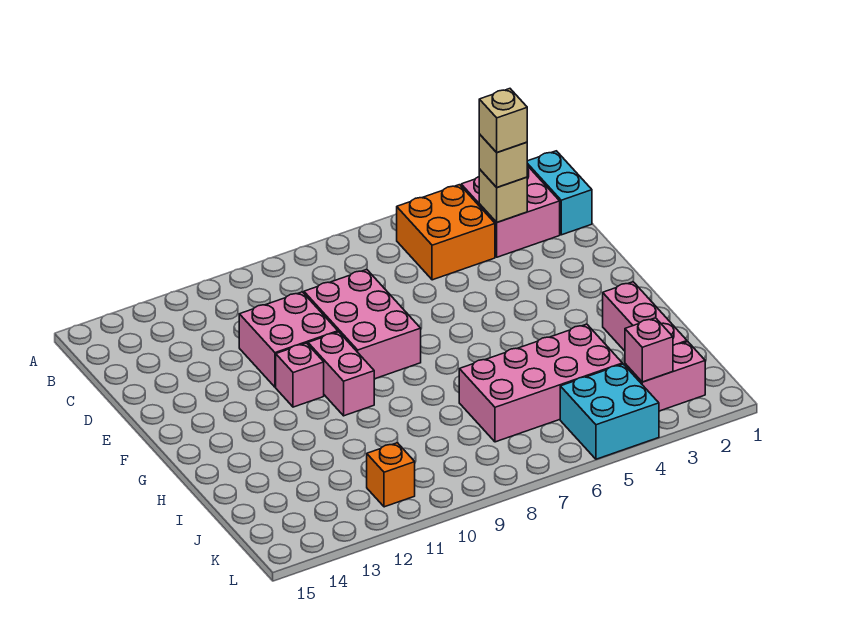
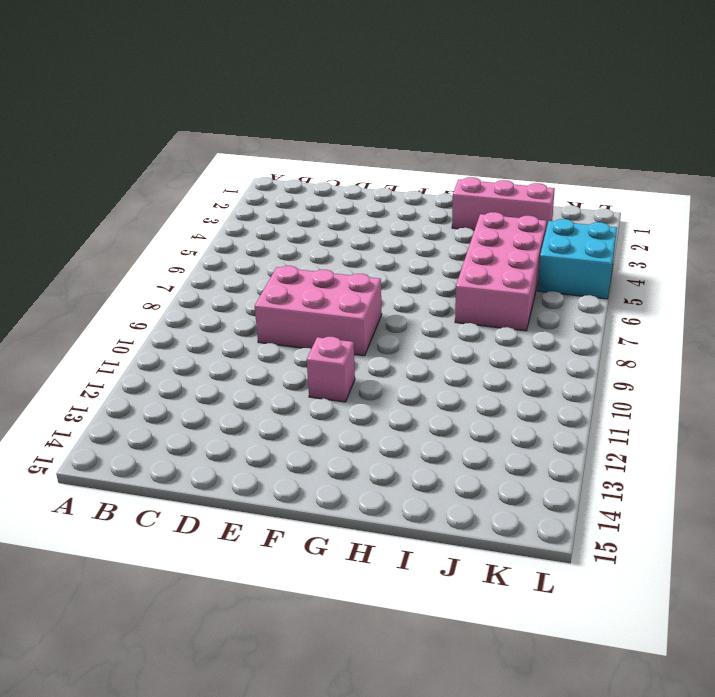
none -> cyan brick B1:C1 level 1
none -> pink brick B2:C3 level 1
none -> orange brick B4:C5 level 1

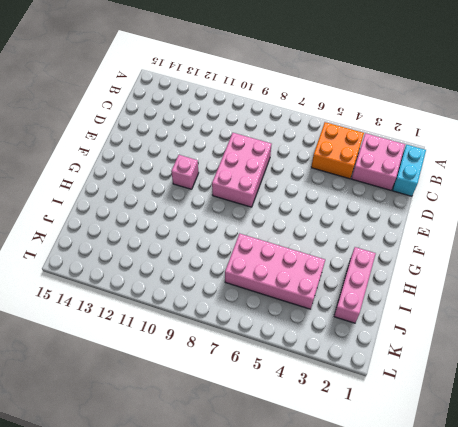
none -> pink brick D10:E11 level 1
none -> pink brick F10:G10 level 1
none -> pink brick K2:K3 level 1

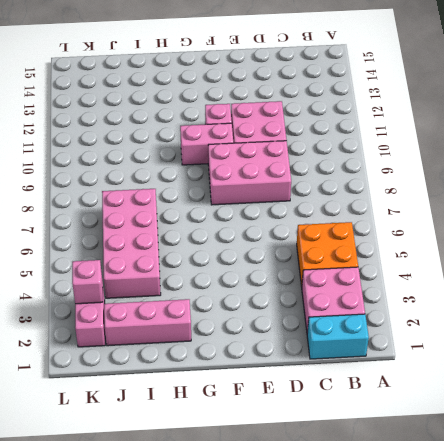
none -> cyan brick K4:L5 level 1
none -> orange brick K11 level 1
none -> tan brick C3 level 2

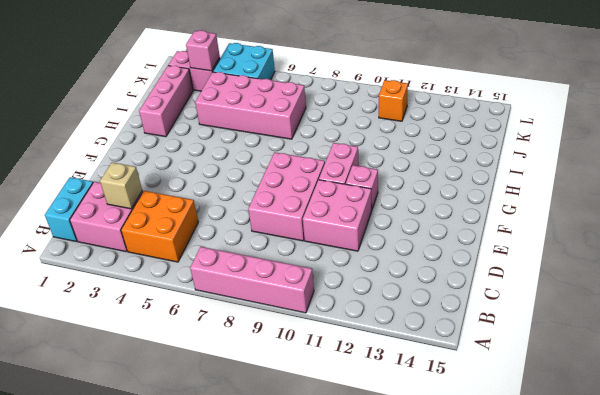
pink brick A7:A10 level 1 -> none
none -> tan brick C3 level 3
none -> tan brick C3 level 4

